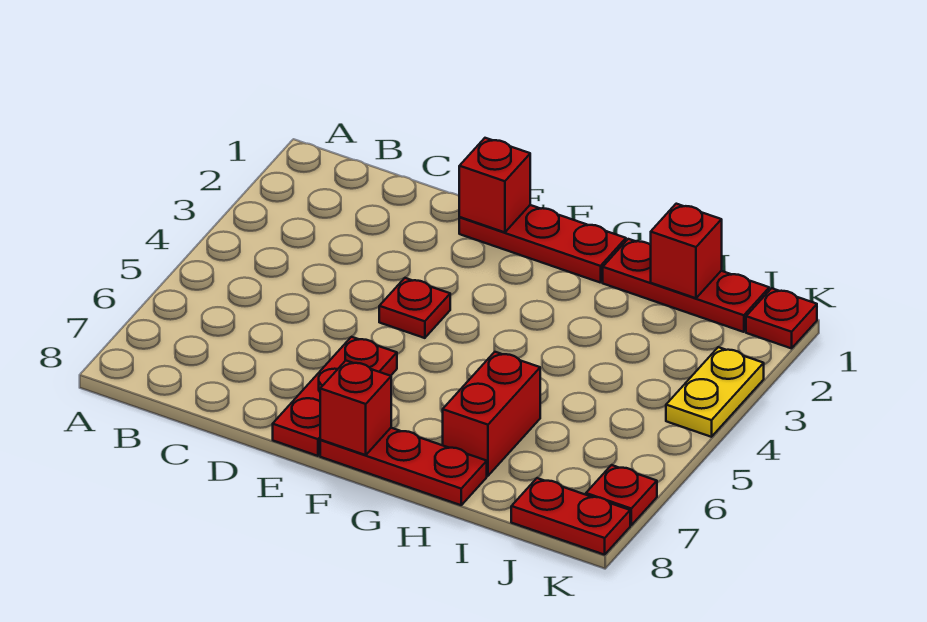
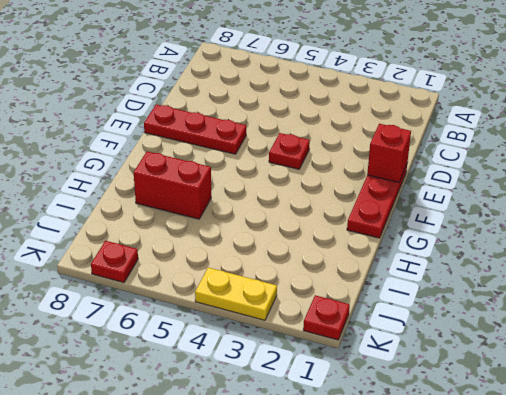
none -> red plate F8:H8 level 1
none -> red plate H1:J1 level 1
none -> red plate J8:K8 level 1

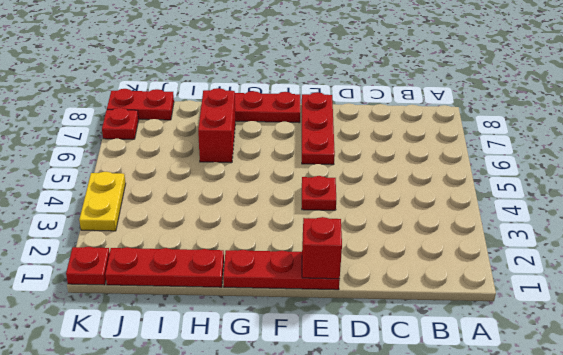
none -> red brick F8 level 2
none -> red brick I1 level 2

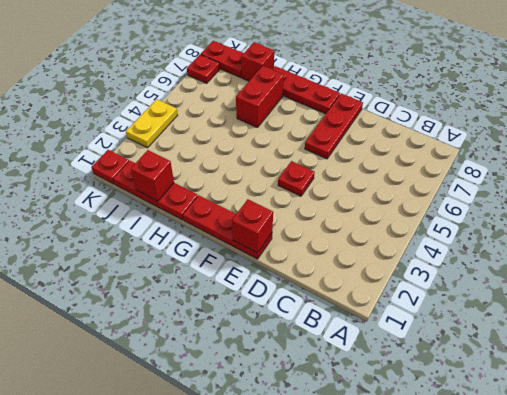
red brick I8 level 1 -> red brick F8 level 2

